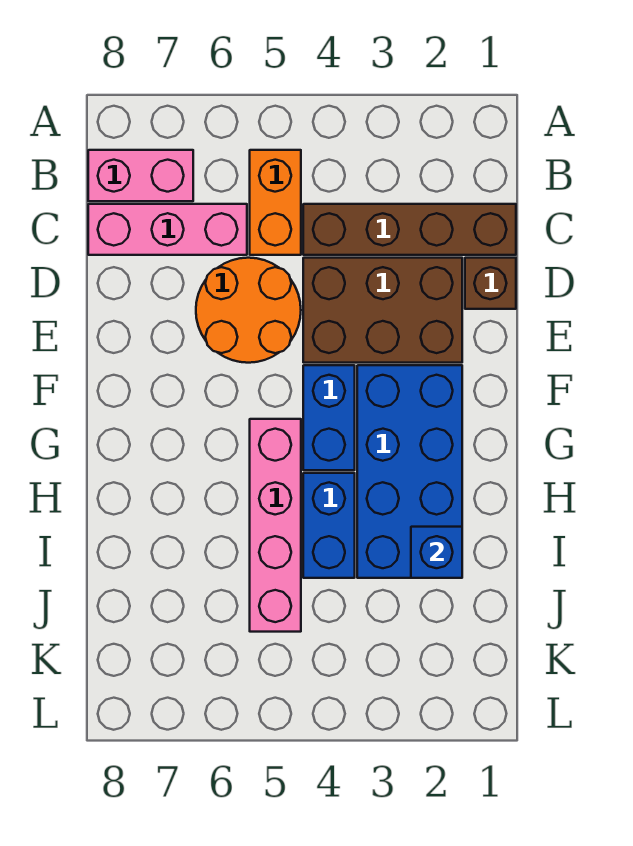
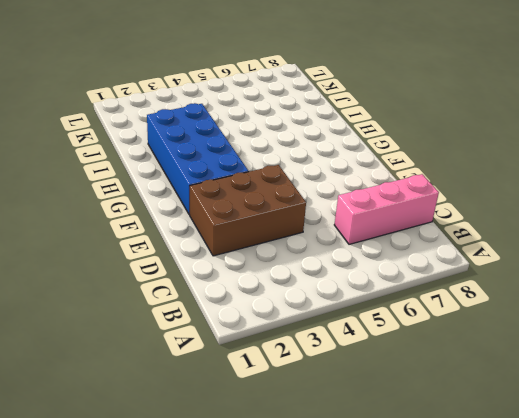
none -> orange brick B5:C5 level 1
none -> pink brick B7:B8 level 1
none -> brown brick C1:C4 level 1

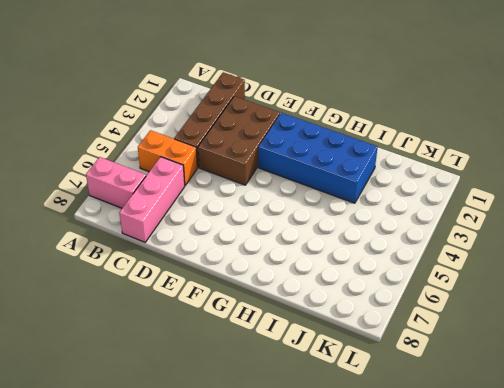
pink brick A7:B7 level 1 -> pink brick B7:B8 level 1
none -> brown brick D1 level 1
none -> orange round brick D5:E6 level 1
none -> blue brick F4:G4 level 1

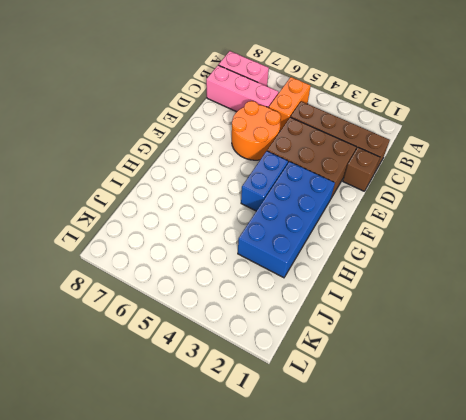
none -> pink brick G5:J5 level 1
none -> blue brick H4:I4 level 1
none -> blue brick I2 level 2

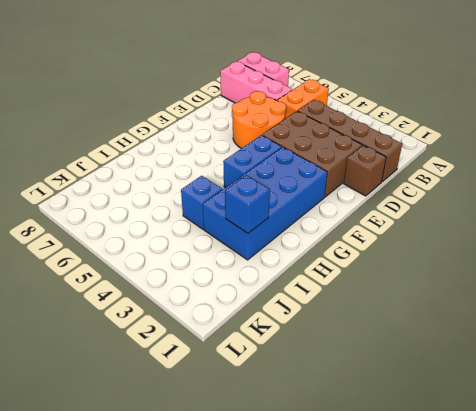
blue brick I4 level 1 -> blue brick H4:I4 level 1
none -> pink brick G5:J5 level 1

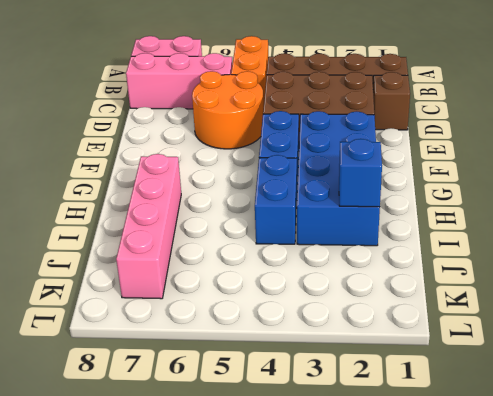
pink brick H7:K7 level 1 -> pink brick G5:J5 level 1

